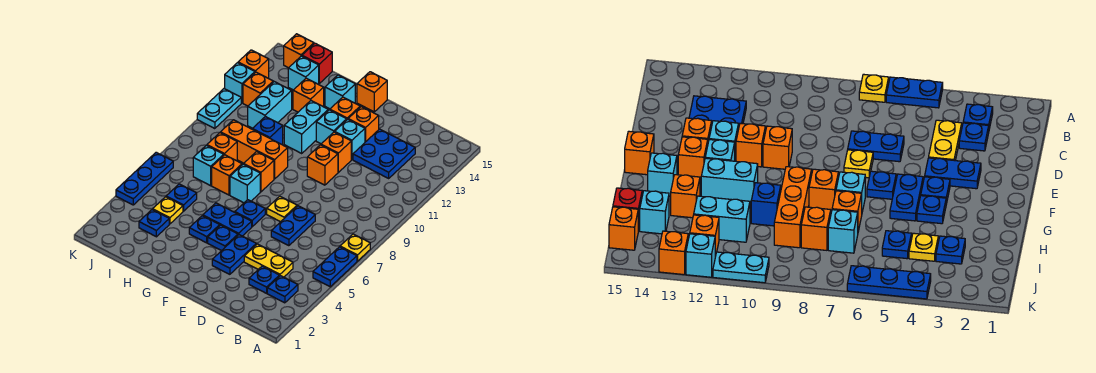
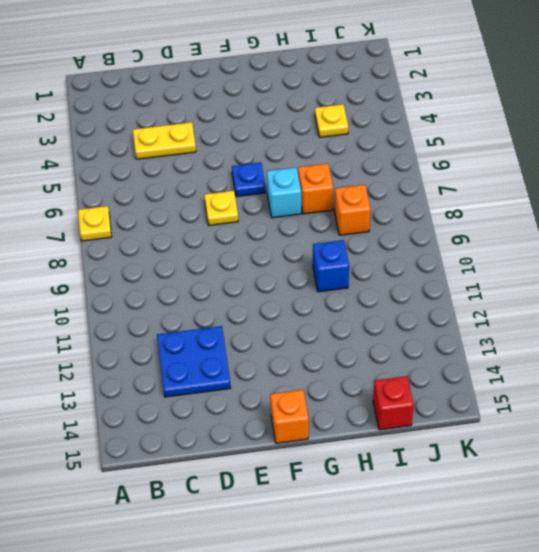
none -> blue plate A5:A6 level 1
none -> blue plate B3 level 1
none -> blue plate C3 level 1
none -> blue plate D6:D7 level 1

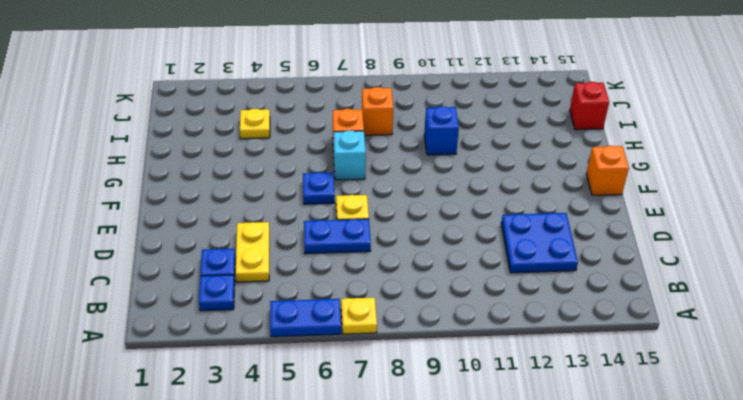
none -> blue plate E3:E4 level 1
none -> orange brick E10 level 1
none -> orange brick E11 level 1
none -> cyan brick E12 level 1

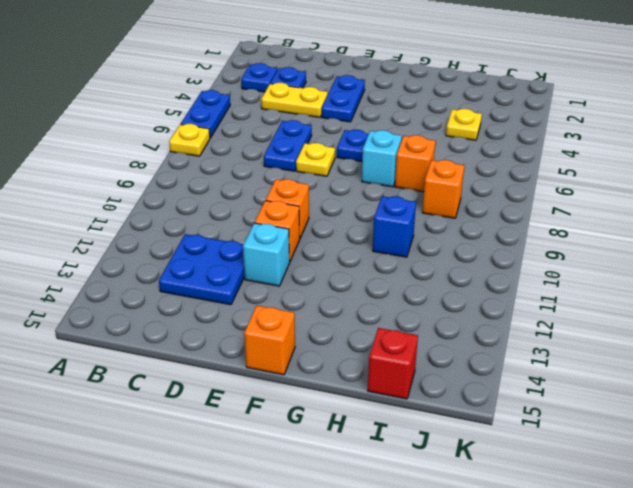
none -> orange brick E13 level 1
none -> blue plate F4 level 1
none -> blue plate F5:G5 level 1
none -> cyan brick F12 level 1

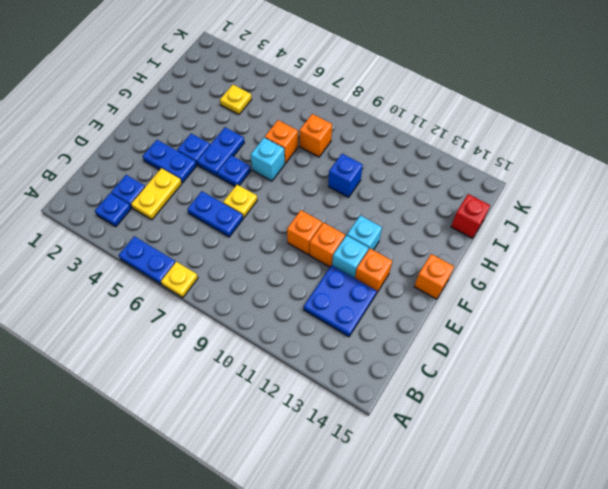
none -> orange brick F13 level 1
none -> blue plate G4 level 1
none -> orange brick G8 level 1
none -> orange brick G9:I9 level 1

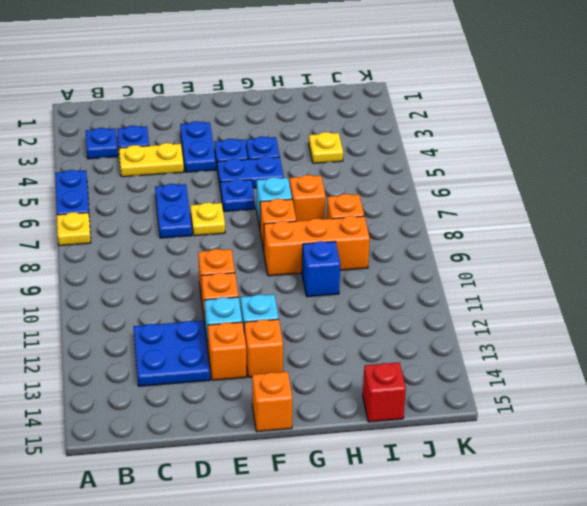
none -> cyan brick G11:G12 level 1
none -> cyan brick G14 level 1
none -> orange brick H13 level 1
none -> blue plate I3 level 1

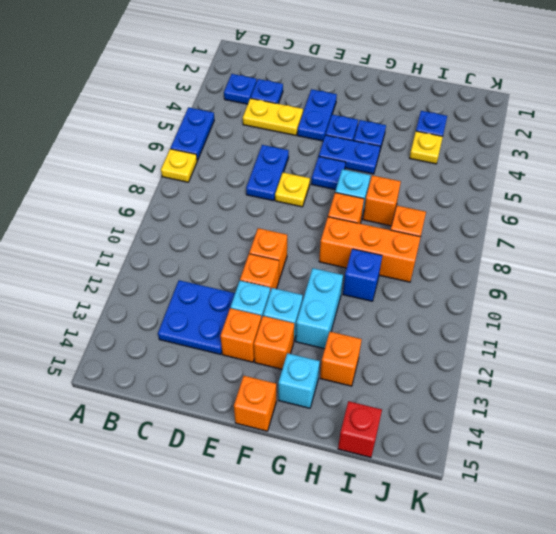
none -> blue plate I5 level 1
none -> cyan brick I7 level 1
none -> cyan brick I11:I12 level 1
none -> cyan brick I14 level 1

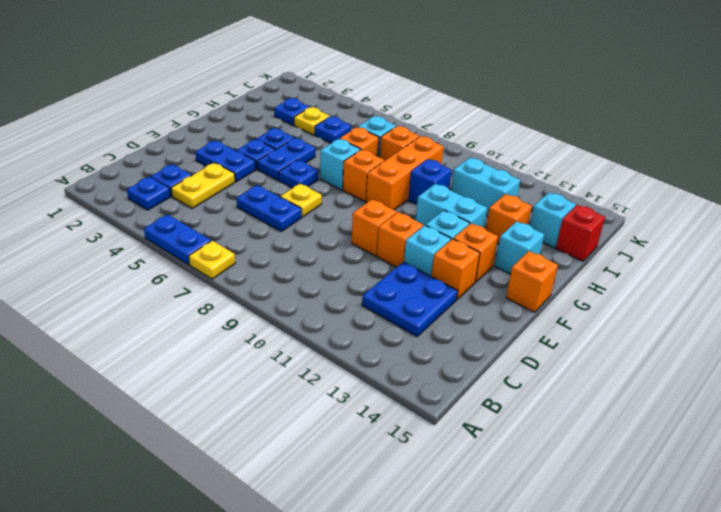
none -> orange brick J12 level 1
none -> orange brick J15 level 1
none -> blue plate K4:K6 level 1
none -> cyan plate K10:K11 level 1

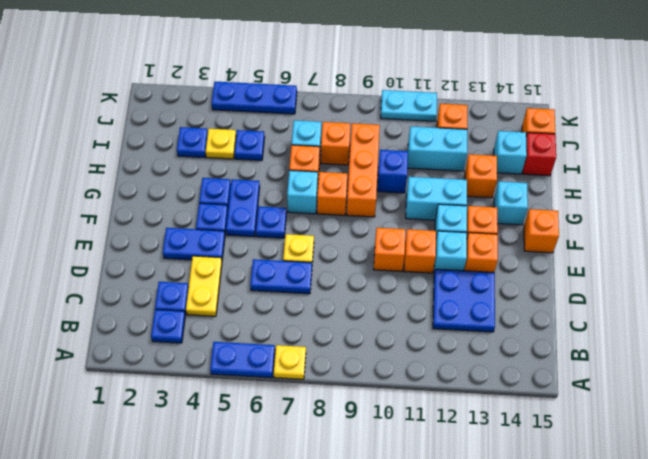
none -> cyan brick K12 level 1
none -> orange brick K13 level 1

